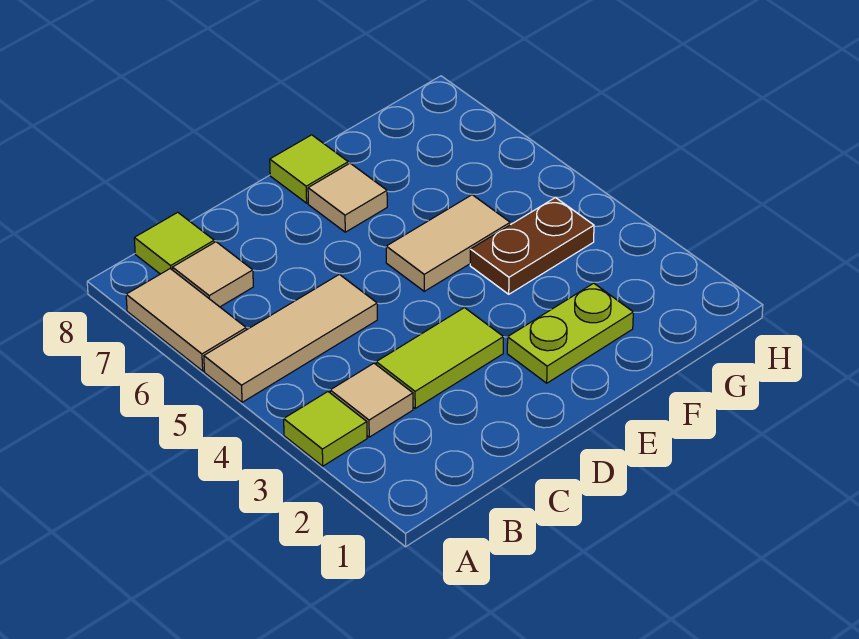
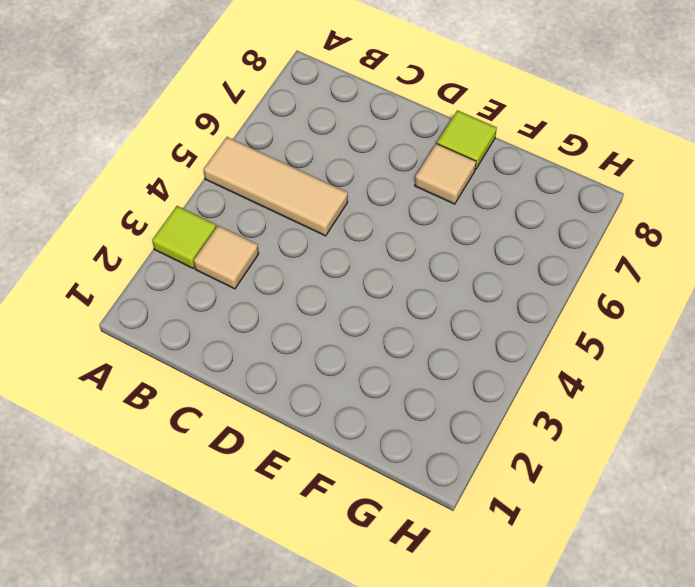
none -> tan tile A6:A7 level 1
none -> tan tile B7 level 1
none -> lime tile B8 level 1

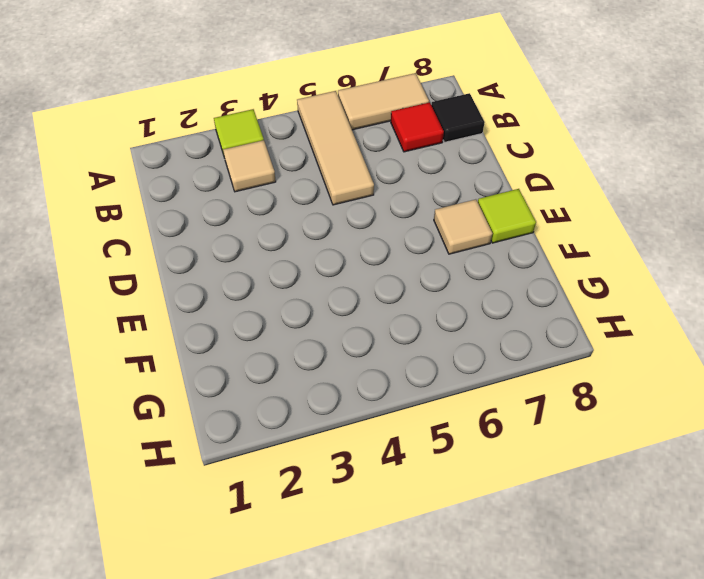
red tile B7 level 1 -> tan tile B7 level 1
black tile B8 level 1 -> lime tile B8 level 1
none -> lime tile C3:D3 level 1
none -> lime plate E2:F2 level 1
none -> tan tile E5:F5 level 1

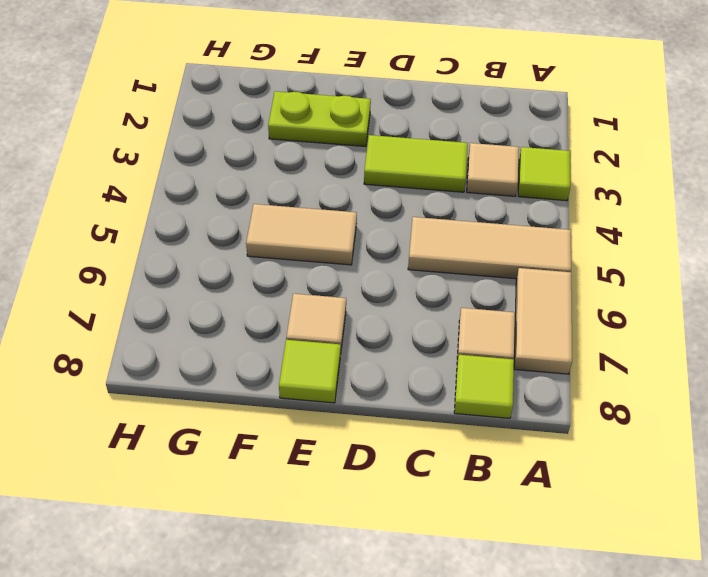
none -> brown plate F4:G4 level 1

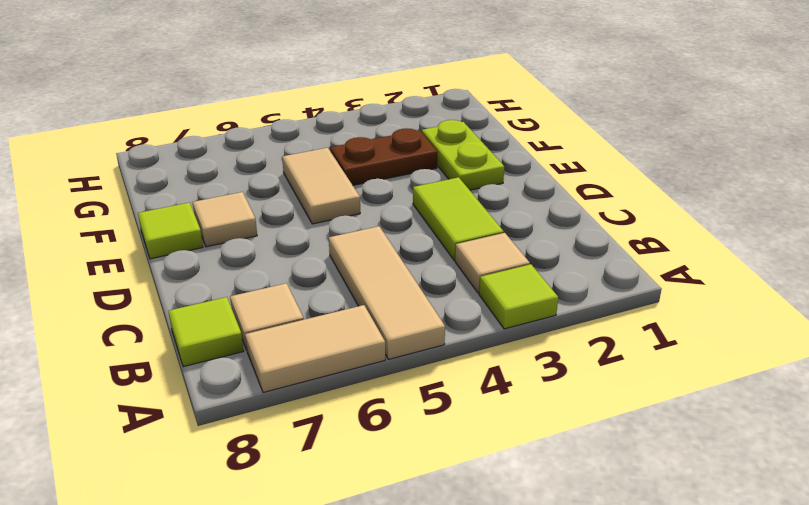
brown plate F3:F4 level 1 -> brown plate F4:G4 level 1

